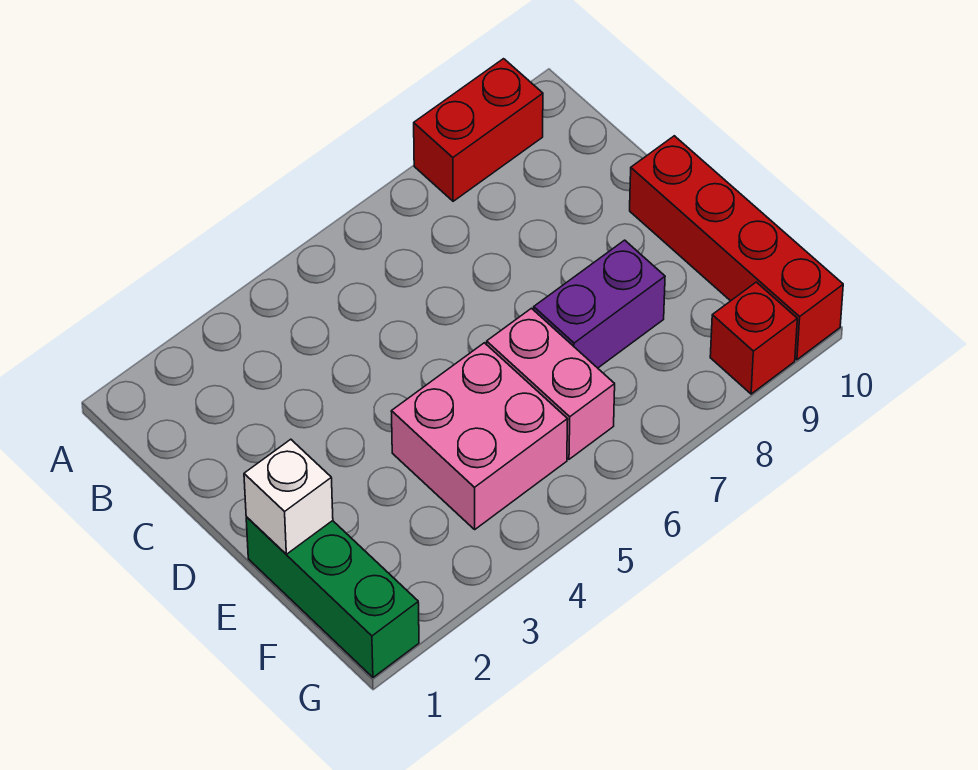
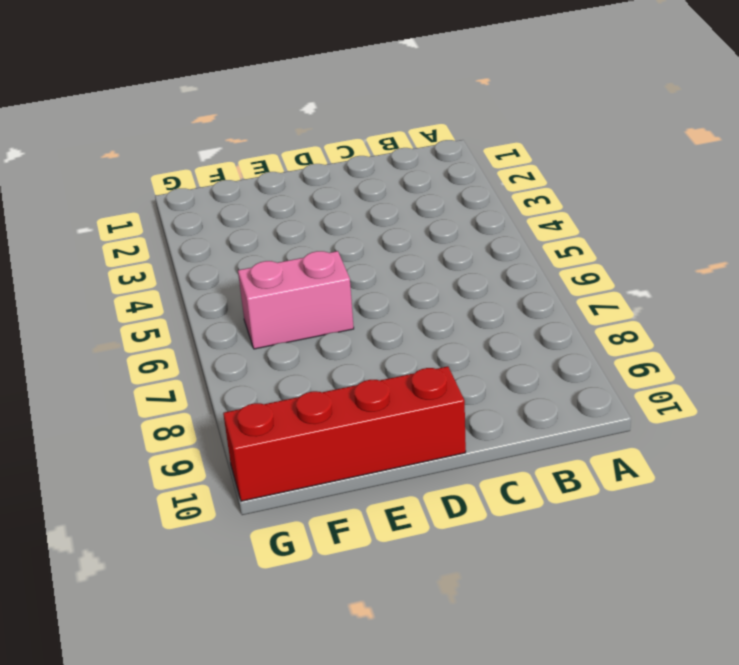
none -> red brick A8:A9 level 1
none -> green brick E1:G1 level 1

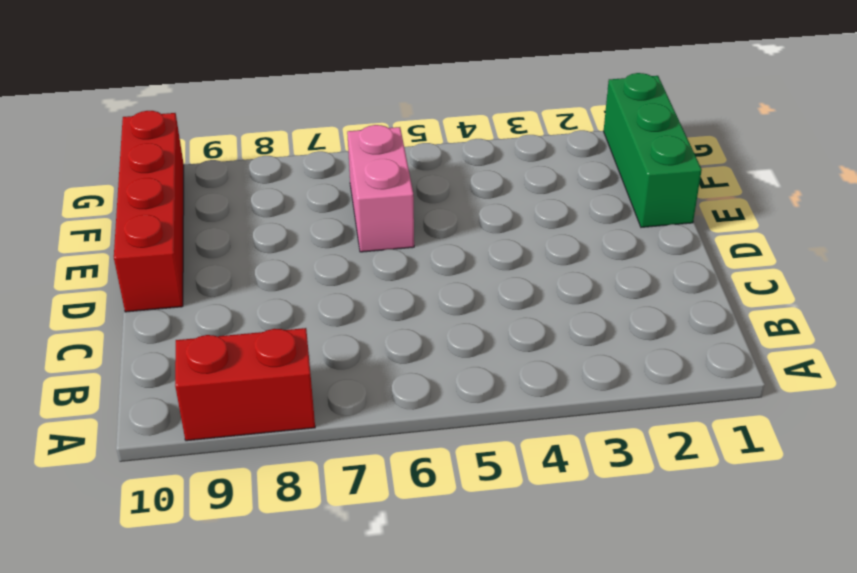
none -> pink brick E4:F5 level 1
none -> purple brick E7:E8 level 1

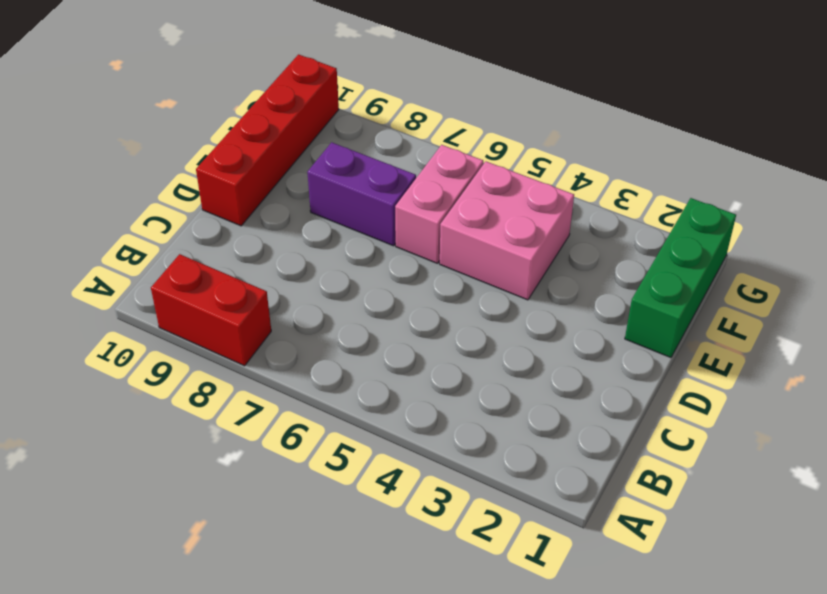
none -> red brick G9 level 1
none -> white brick E1 level 2

